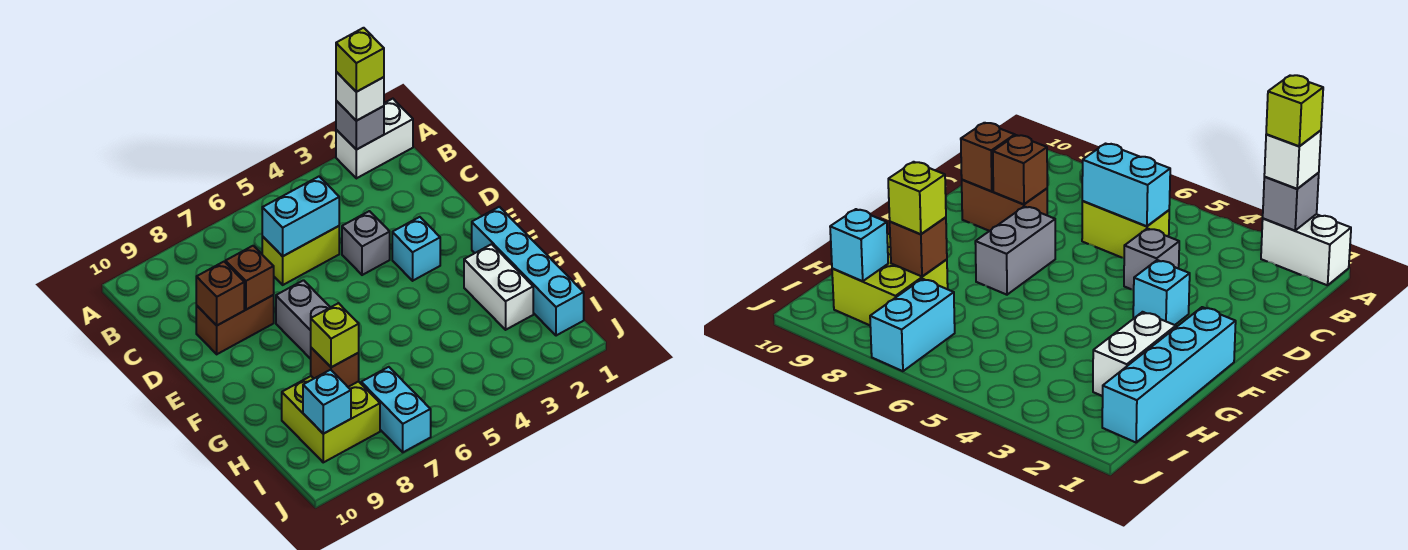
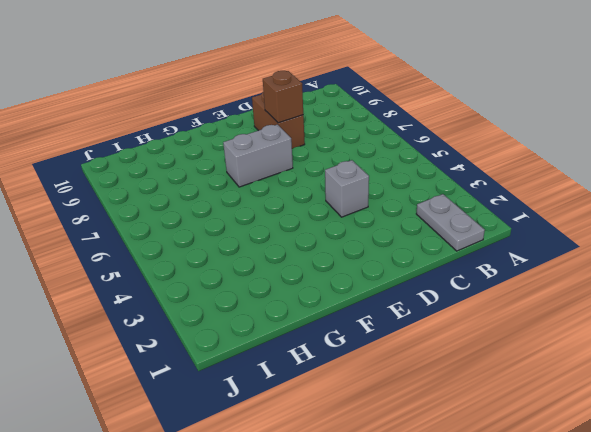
grey plate B1:B2 level 1 -> none
none -> white brick A1:A2 level 1
none -> lime brick C5:C6 level 1
none -> cyan brick E3 level 1

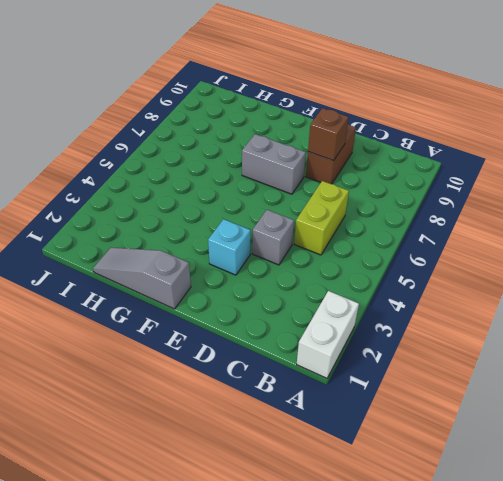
grey slope F1:H1 level 1 top F -> cyan brick F1:I1 level 1
none -> white brick G2:H2 level 1
none -> lime brick H8:I9 level 1
none -> cyan brick I7:J7 level 1

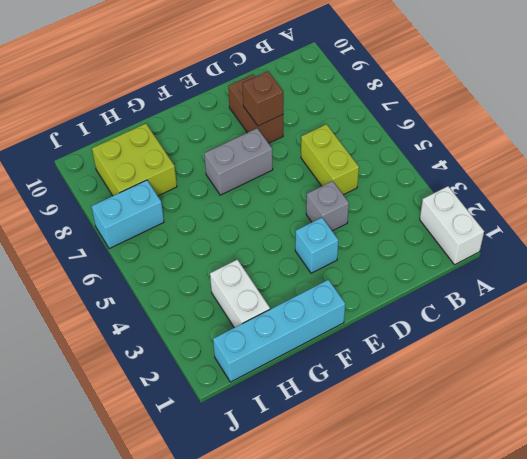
white brick H2:H3 level 1 -> white brick G2:H2 level 1
none -> grey brick A2 level 2
none -> cyan brick C5:C6 level 2
none -> brown brick D9 level 2

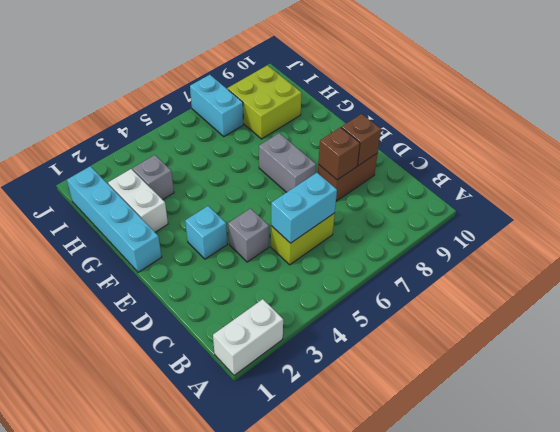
grey brick H3 level 1 -> grey brick A2 level 2
none -> brown brick H8 level 2
none -> cyan brick I9 level 2
none -> white brick A2 level 3

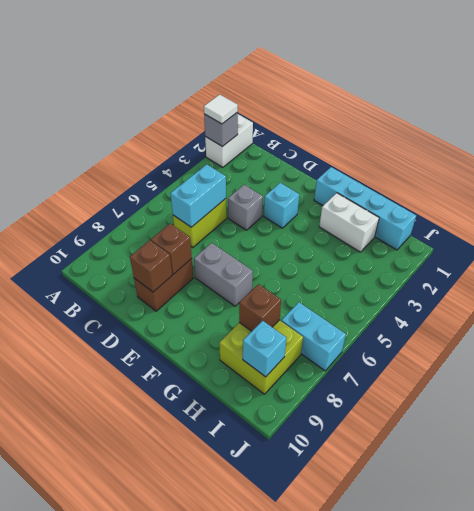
white tile A2 level 3 -> white brick A2 level 3
none -> lime brick H8 level 3
none -> lime brick A2 level 4

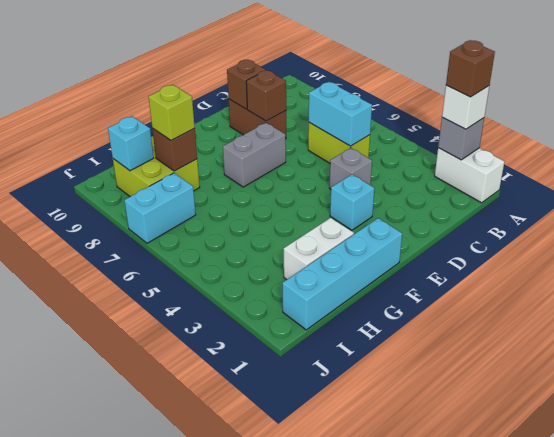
brown brick A2 level 4 -> lime brick A2 level 4

